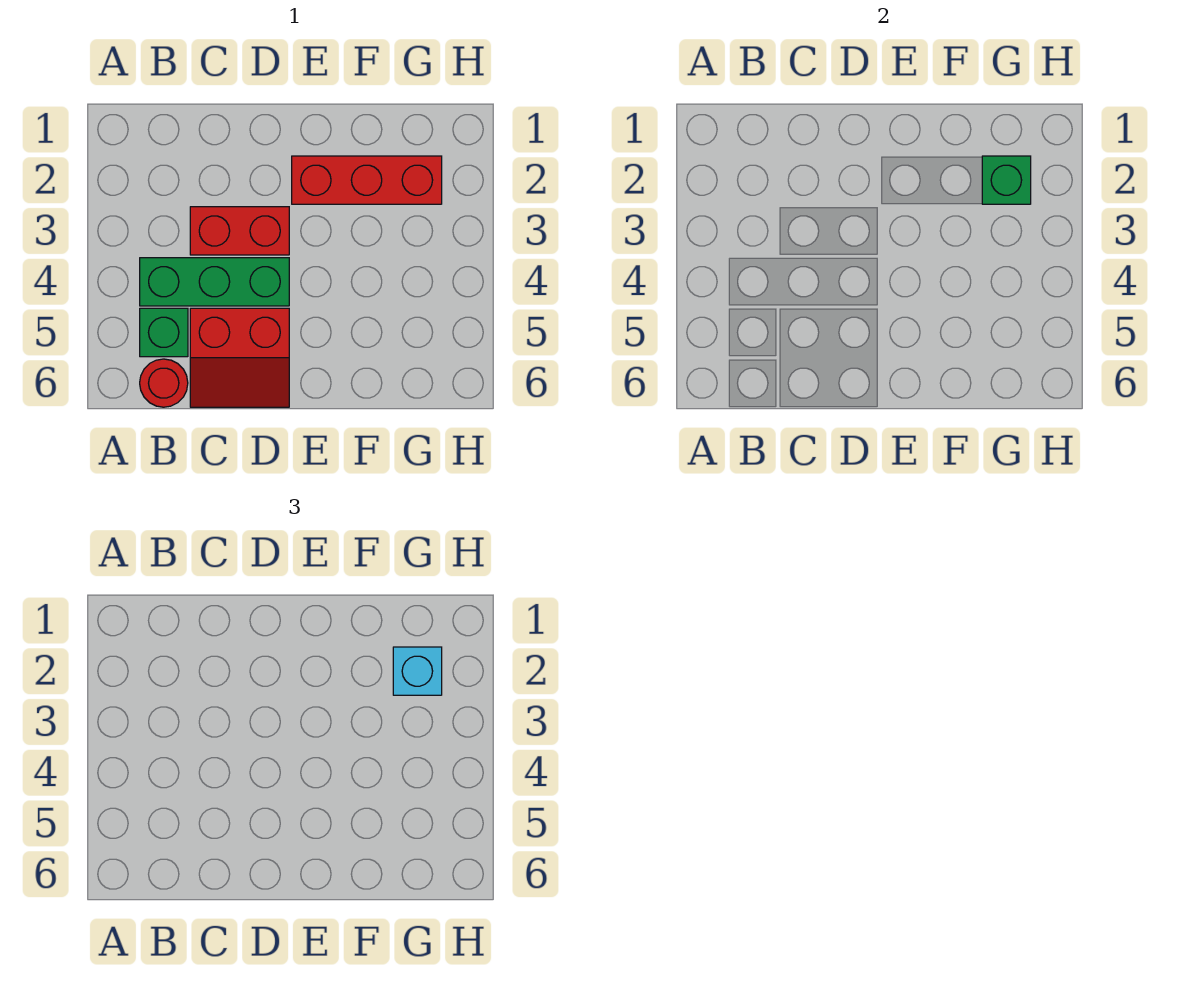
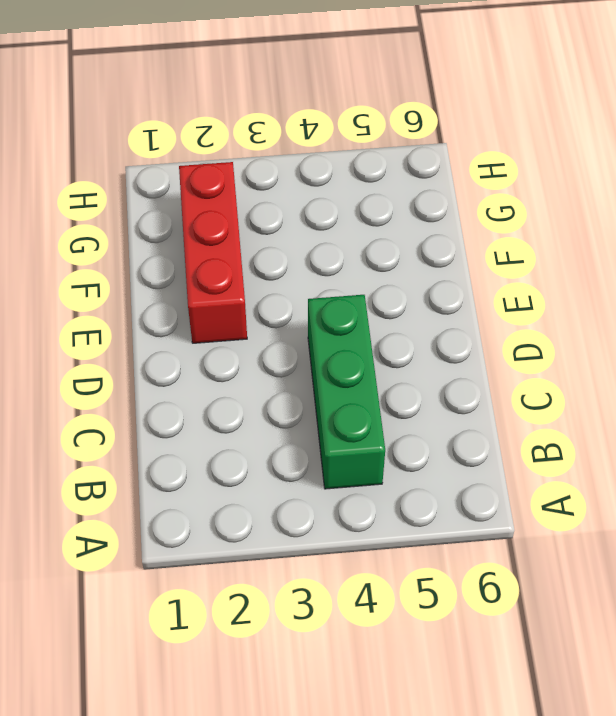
none -> green brick B5 level 1
none -> red round brick B6 level 1

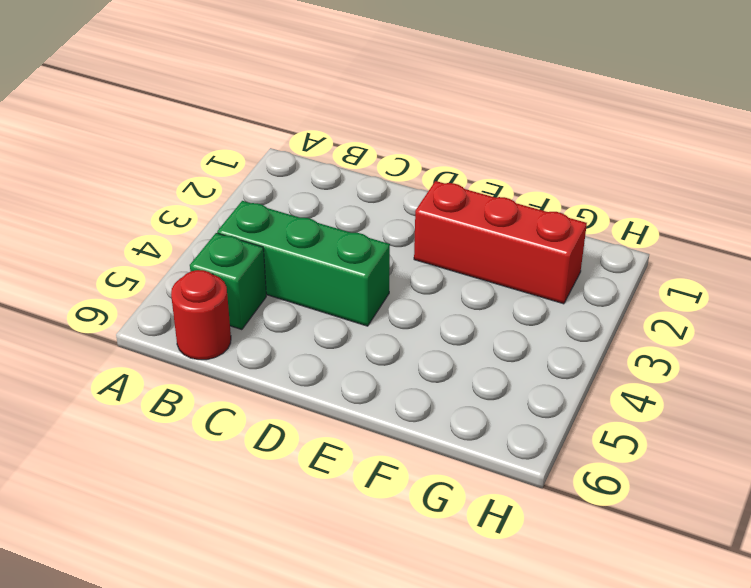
none -> red brick C3:D3 level 1
none -> red slope C5:D6 level 1 top 5

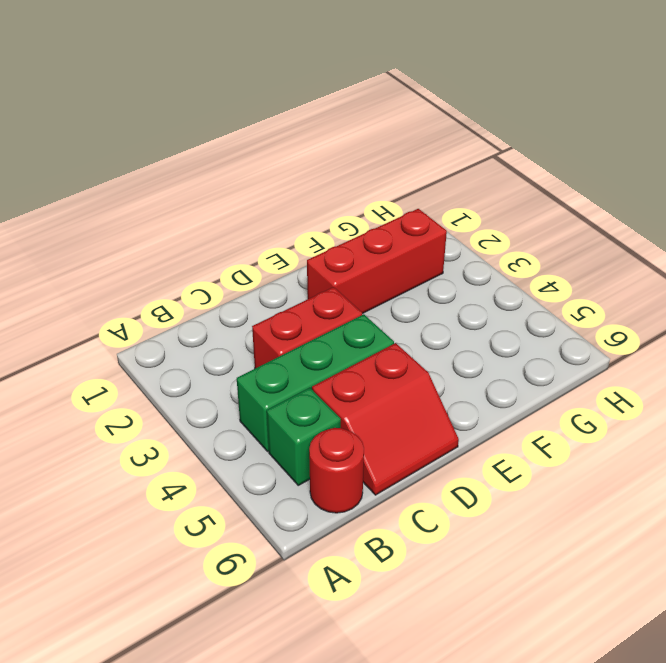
none -> green brick G2 level 2
none -> cyan brick G2 level 3

